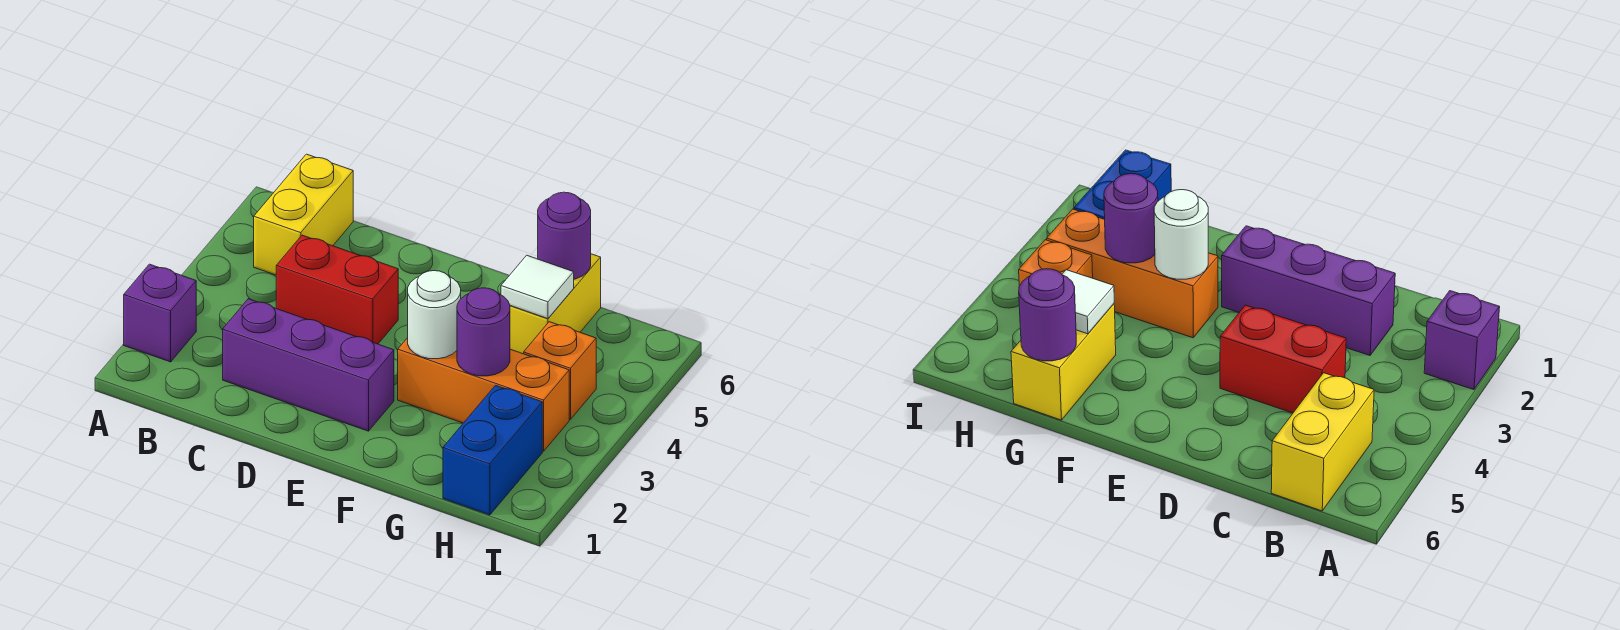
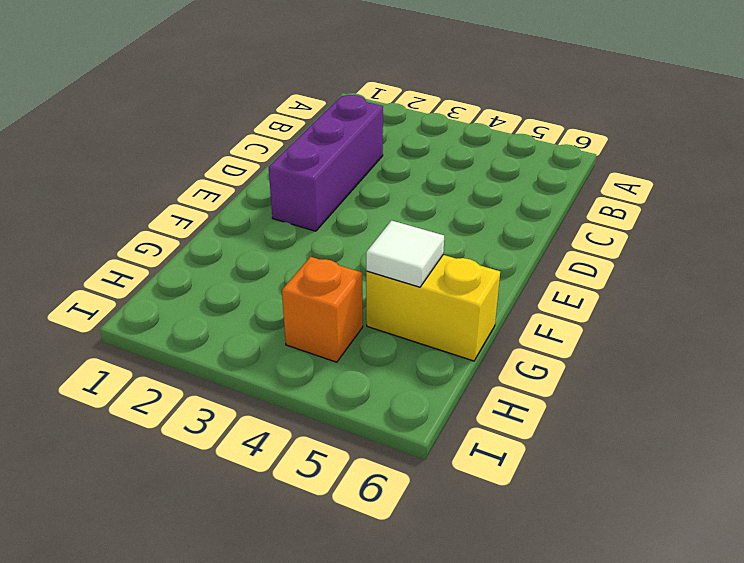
none -> purple brick A2 level 1
none -> yellow brick B5:B6 level 1
none -> red brick C4:D4 level 1

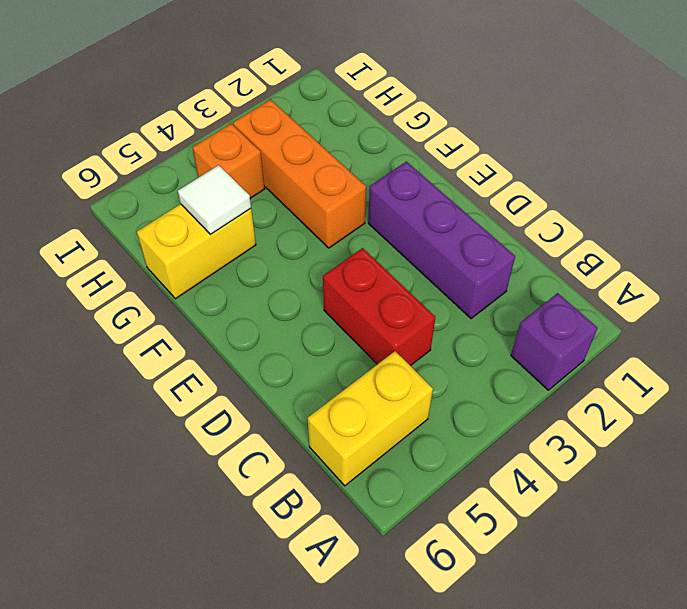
none -> blue brick H1:H2 level 1
none -> white round brick F3 level 2
none -> purple round brick G3 level 2

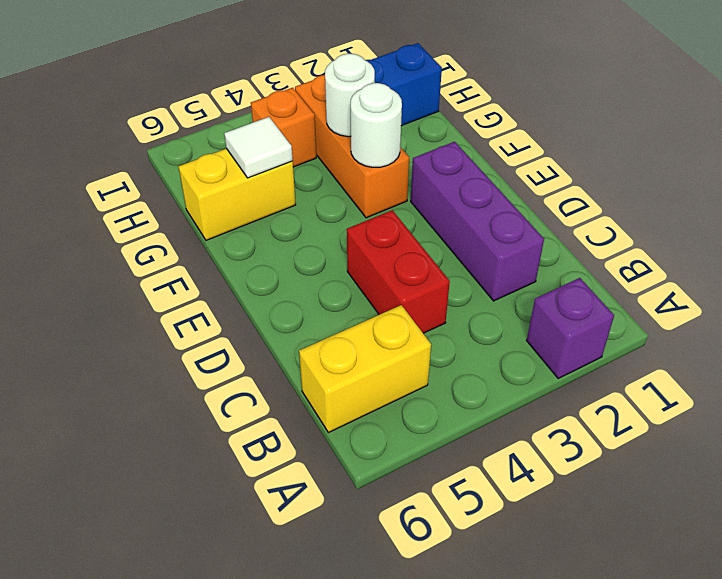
white round brick G3 level 2 -> purple round brick G3 level 2
none -> purple round brick G6 level 2

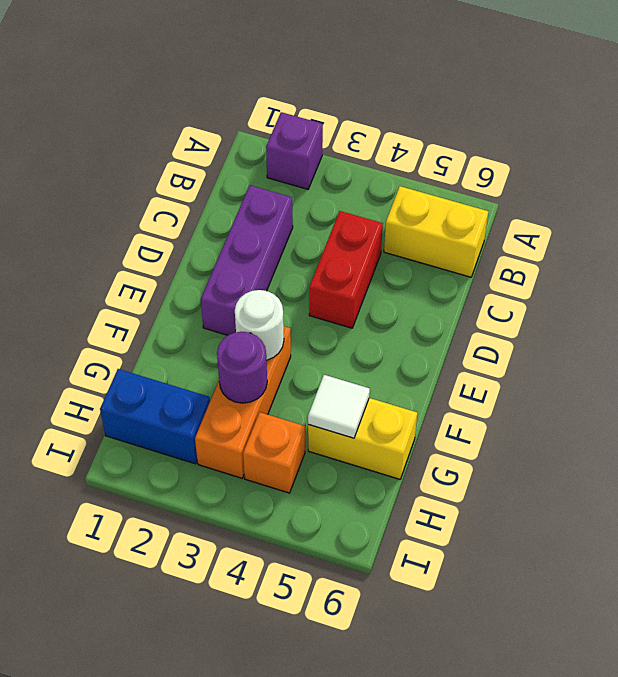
none -> purple round brick G6 level 2

